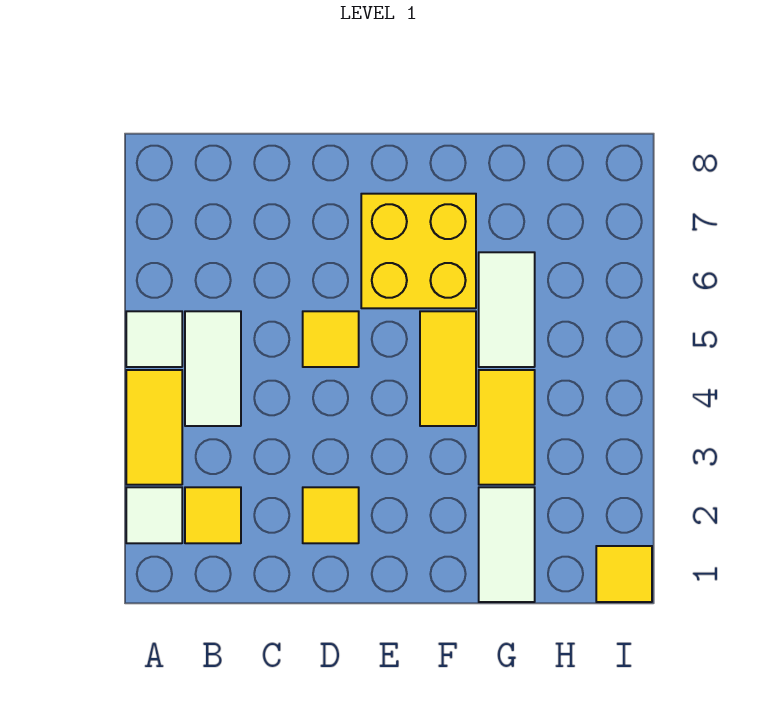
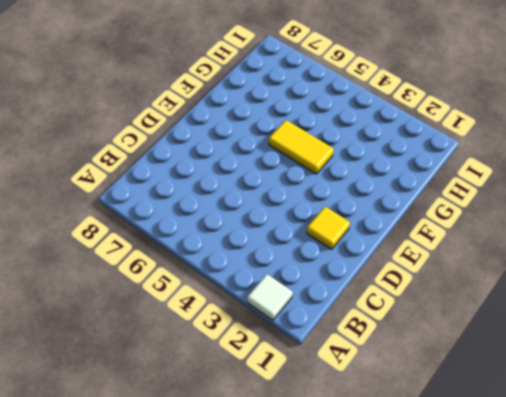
none -> yellow tile A3:A4 level 1
none -> white tile A5 level 1
none -> yellow tile B2 level 1

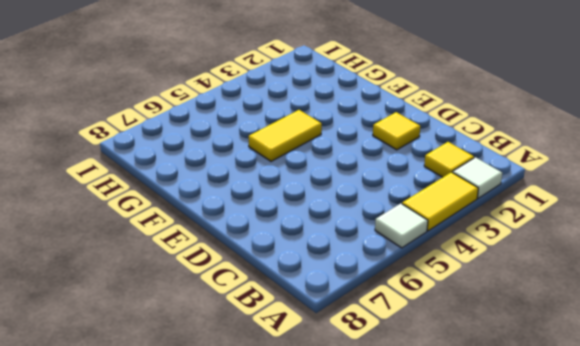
none -> white tile B4:B5 level 1
none -> yellow tile D5 level 1
none -> yellow brick E6:F7 level 1

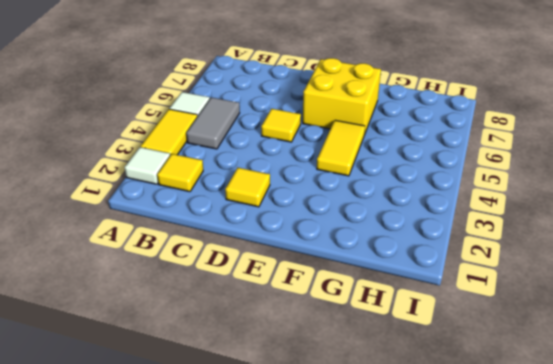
grey tile B4:B5 level 1 -> white tile B4:B5 level 1
none -> white tile G1:G2 level 1
none -> yellow tile G3:G4 level 1
none -> white tile G5:G6 level 1

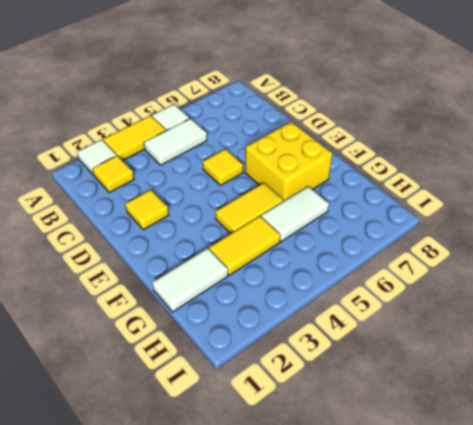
none -> yellow tile I1 level 1

